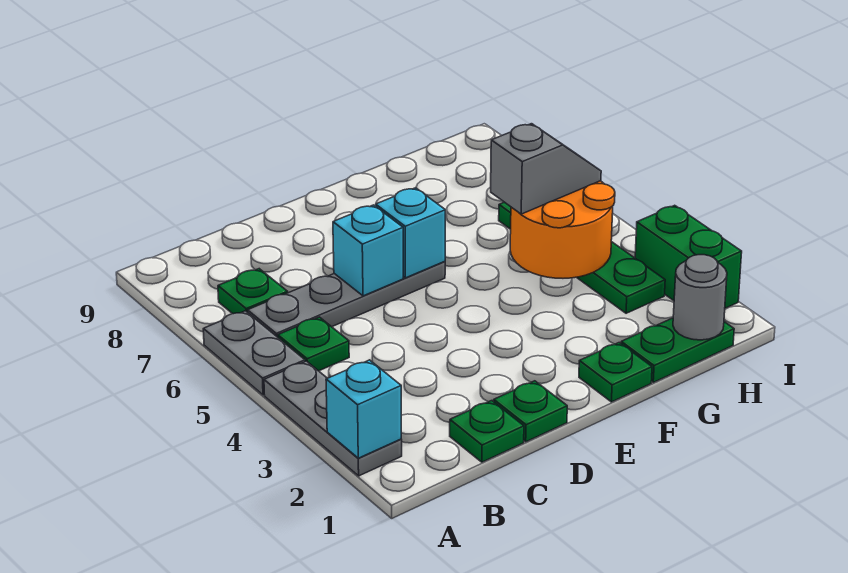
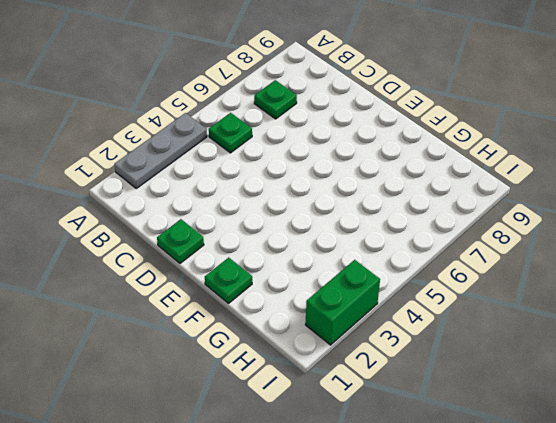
none -> grey plate A5:A6 level 1
none -> grey plate B6:E6 level 1
none -> green plate C1 level 1

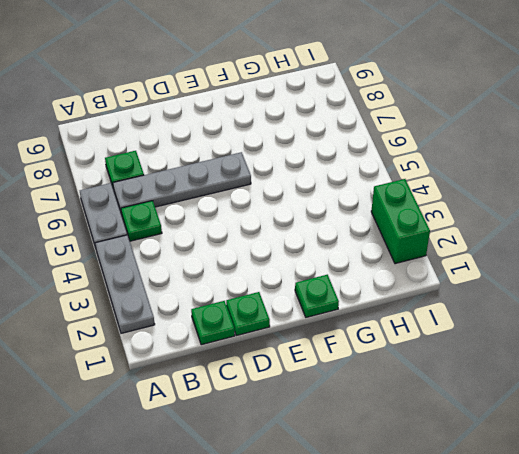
none -> green plate G1:H1 level 1
none -> green plate H3:H6 level 1
none -> cyan brick A2 level 2

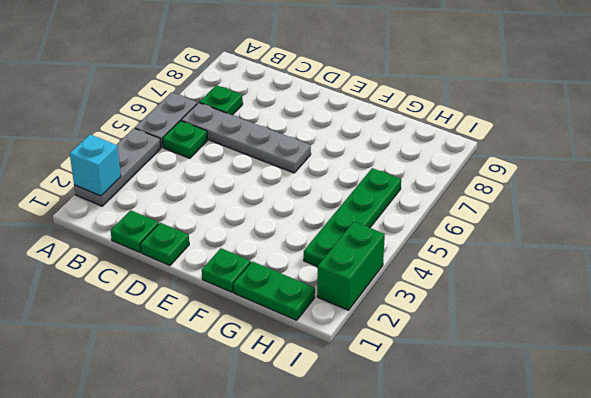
none -> cyan brick D6 level 2
none -> cyan brick E6 level 2
none -> orange round brick G4:H5 level 2

